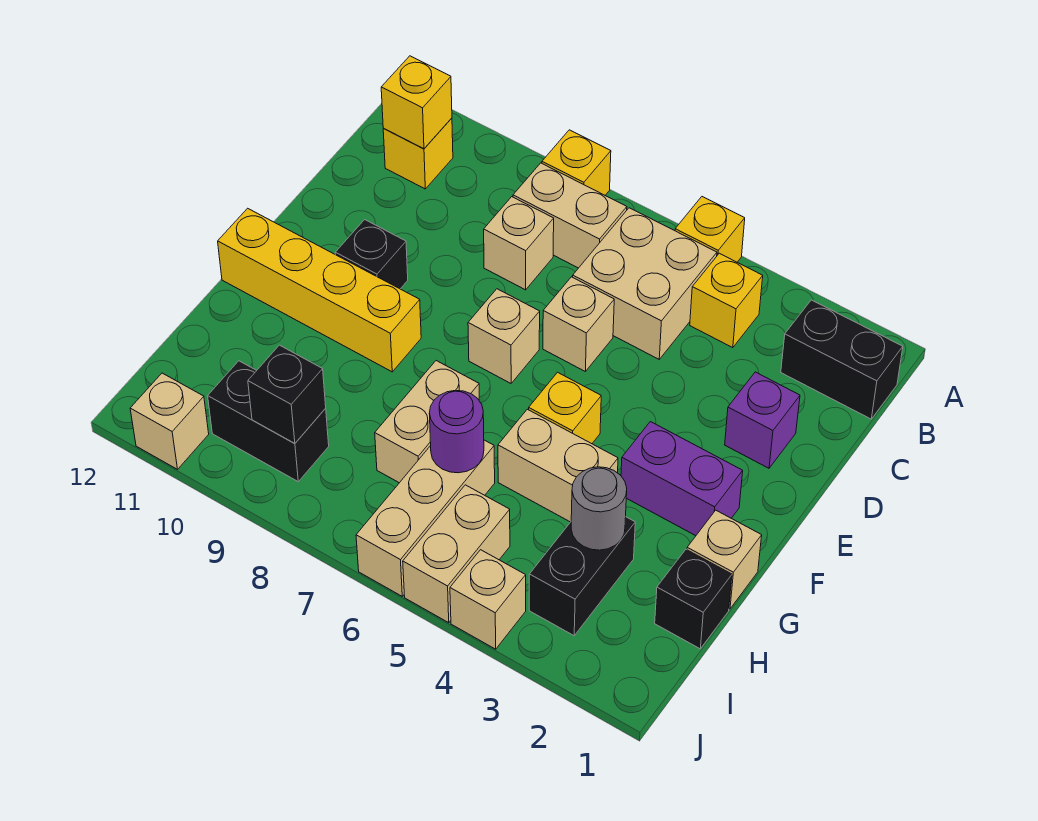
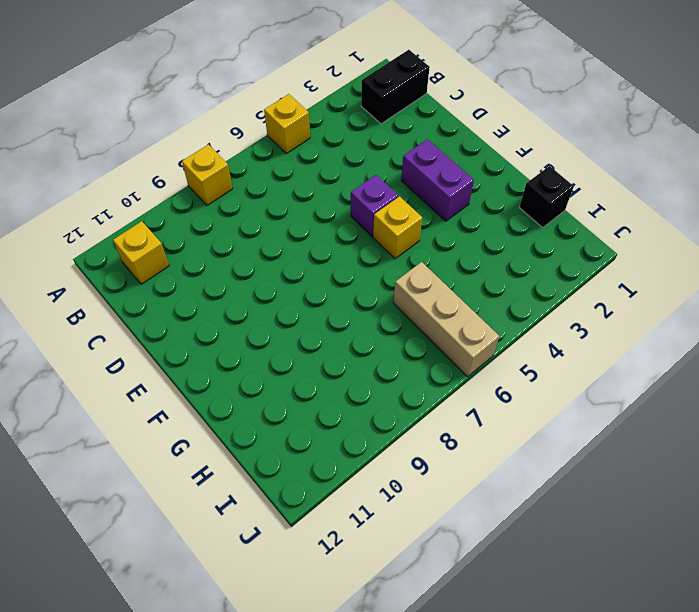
purple brick E3:F3 level 1 -> purple brick F2:F3 level 1
purple brick E5 level 1 -> purple brick D2 level 1
none -> yellow brick B4 level 1
none -> tan brick B5:C6 level 1
none -> tan brick B7:B8 level 1

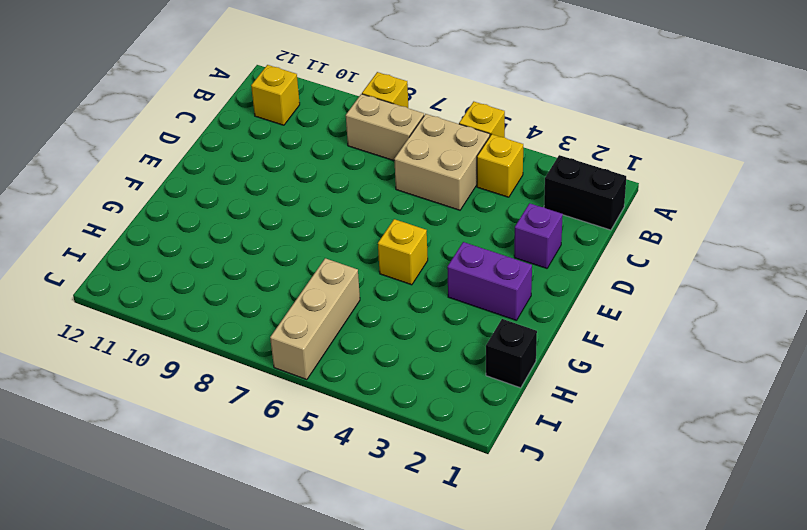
none -> tan brick C8 level 1
none -> tan brick D6 level 1
none -> tan brick E7 level 1

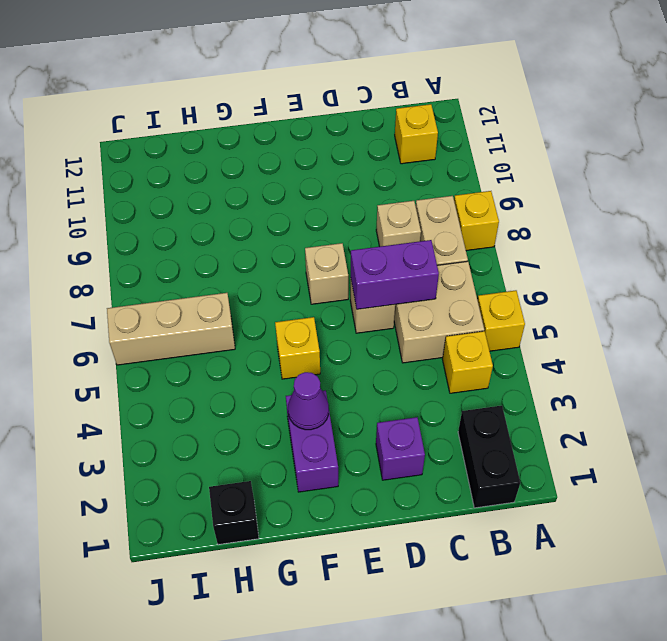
purple brick C6:D6 level 2 -> none
purple cone F3 level 2 -> none
none -> black brick E10 level 1
none -> yellow brick F9:F12 level 1
none -> tan brick G1 level 1

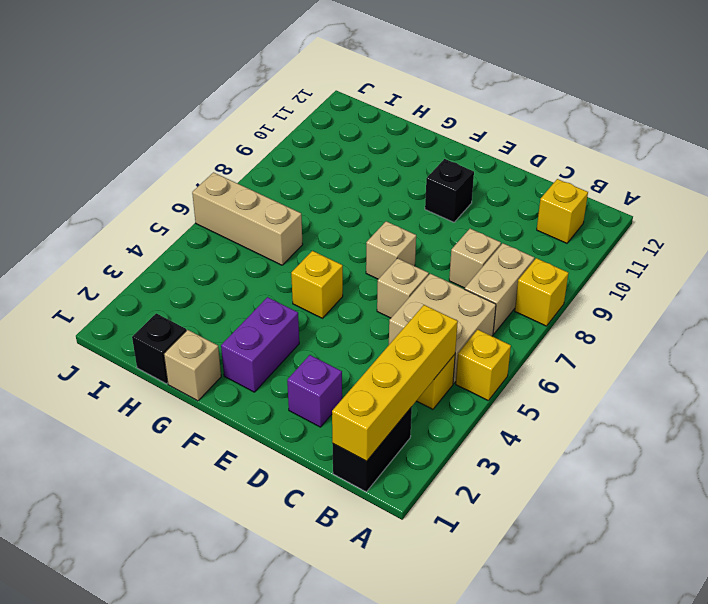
yellow brick B1:B4 level 2 -> yellow brick F9:F12 level 1
none -> tan brick G4:G5 level 1
none -> tan brick G7:H7 level 1
none -> black brick H3:I3 level 1

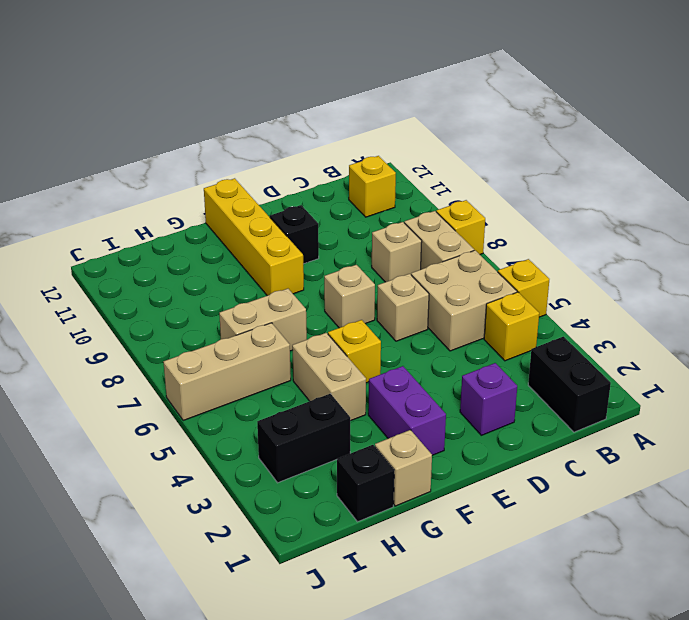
none -> tan brick I5:J5 level 1
none -> black brick I9:I10 level 1
none -> tan brick J4 level 1

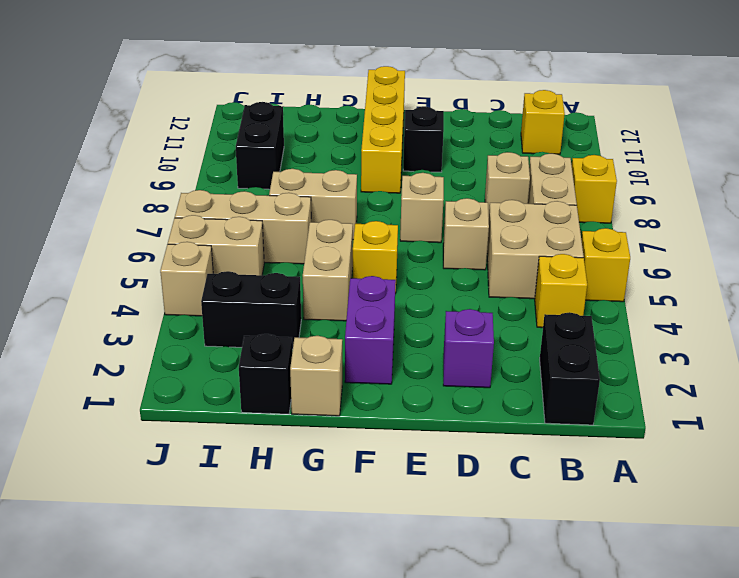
none -> tan brick J11 level 1
none -> yellow brick B11 level 2
none -> grey round brick H3 level 2

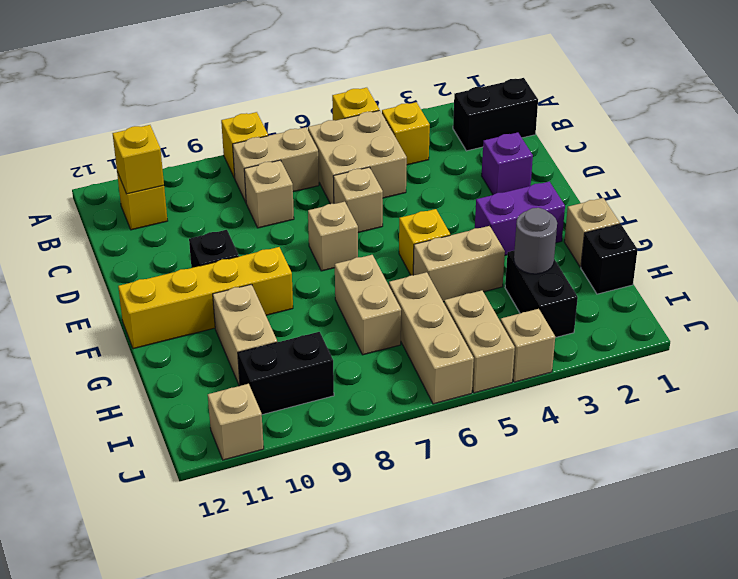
tan brick G10:H10 level 1 -> none
none -> purple round brick H6 level 2
none -> black brick I9 level 2

